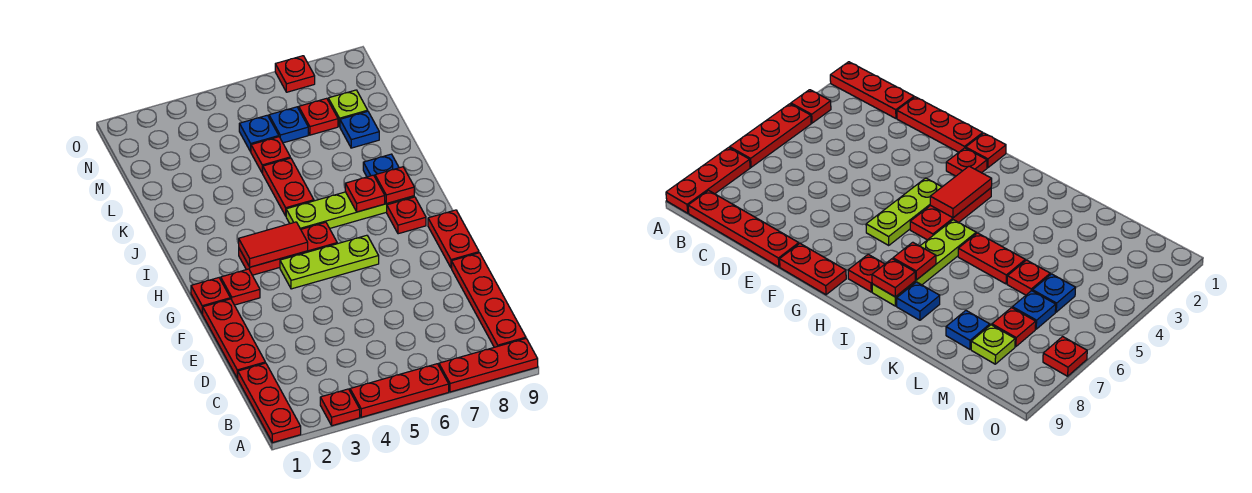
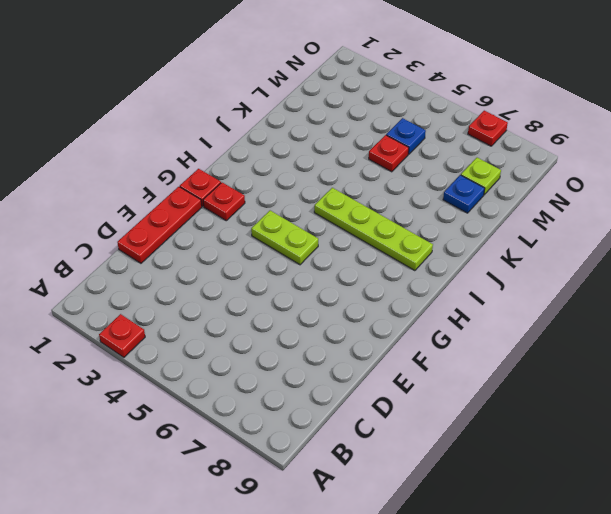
lime plate G4:G5 level 1 -> lime plate G4:G6 level 1
none -> red plate A1:C1 level 1
none -> red plate A4:A6 level 1
none -> red plate A7:A9 level 1

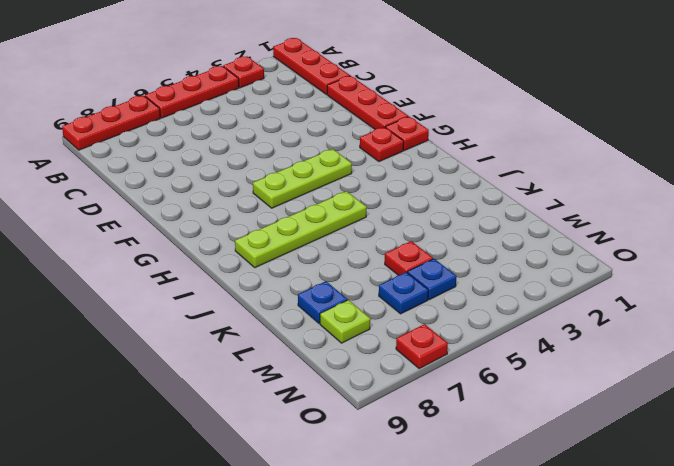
none -> red plate B9:E9 level 1
none -> red plate F9:G9 level 1
none -> red plate H3:H5 level 1

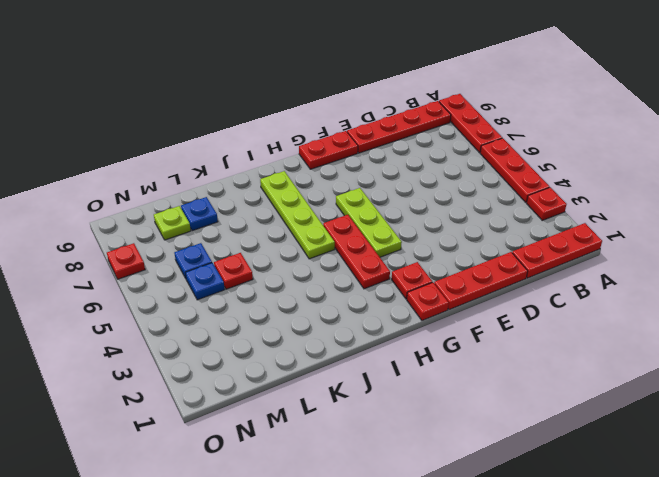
none -> red plate H8 level 1
none -> red plate J5:K5 level 1
none -> blue plate J8 level 1

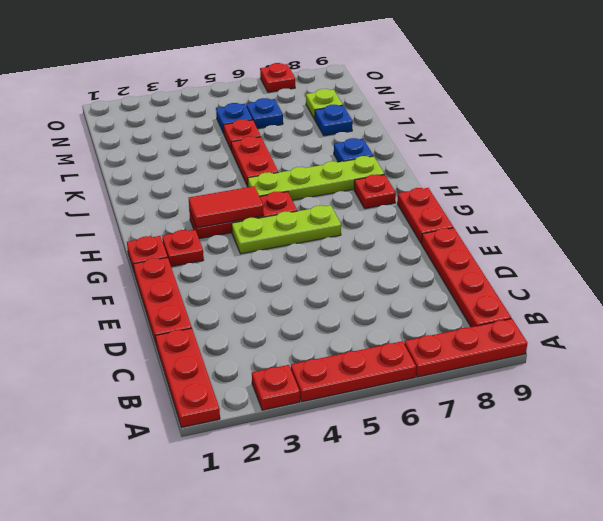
none -> red plate M7 level 1
none -> red plate I7 level 2
none -> red plate I8 level 2

